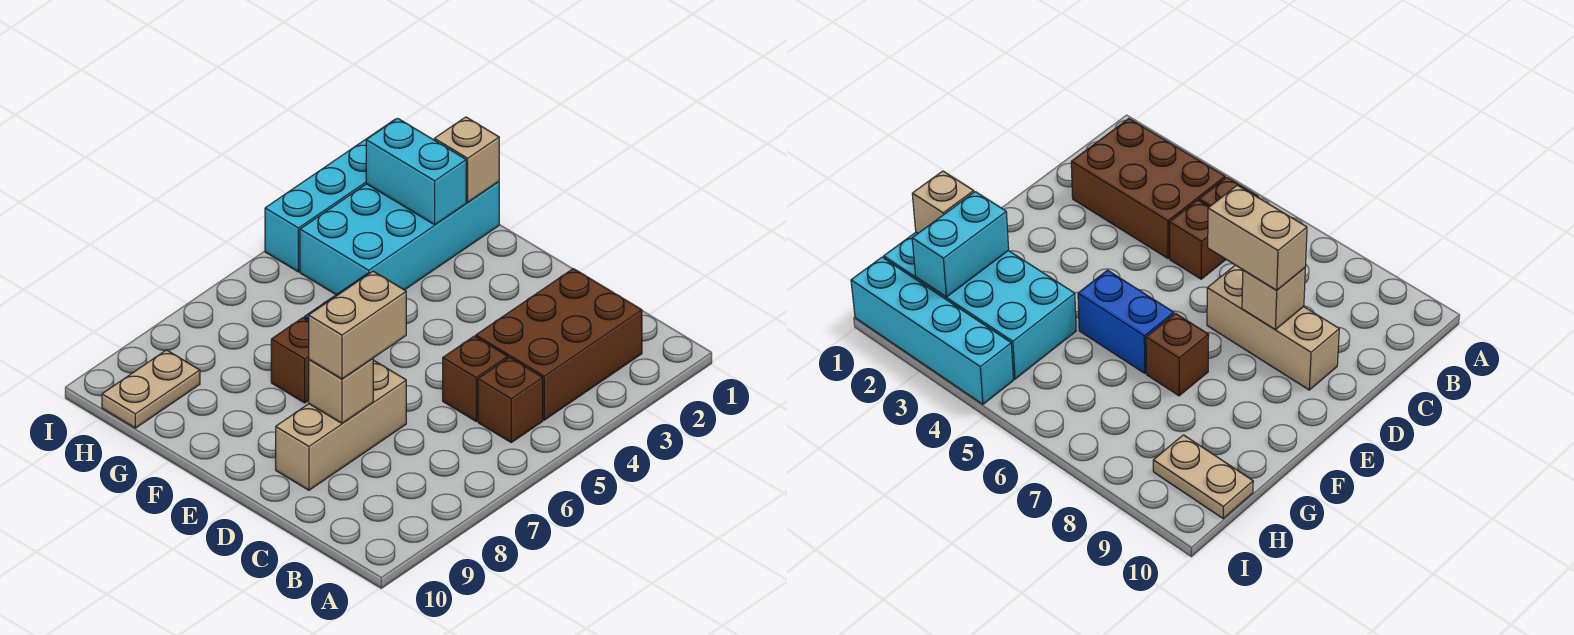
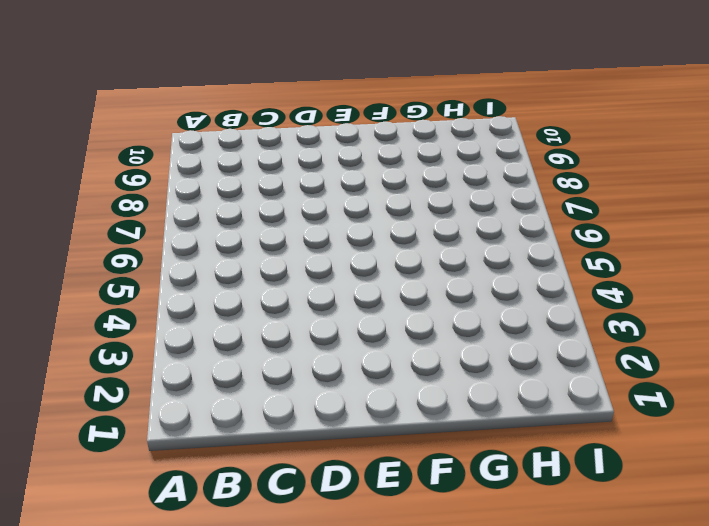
none -> brown brick B2:C4 level 1
none -> brown brick B5 level 1
none -> brown brick C5 level 1

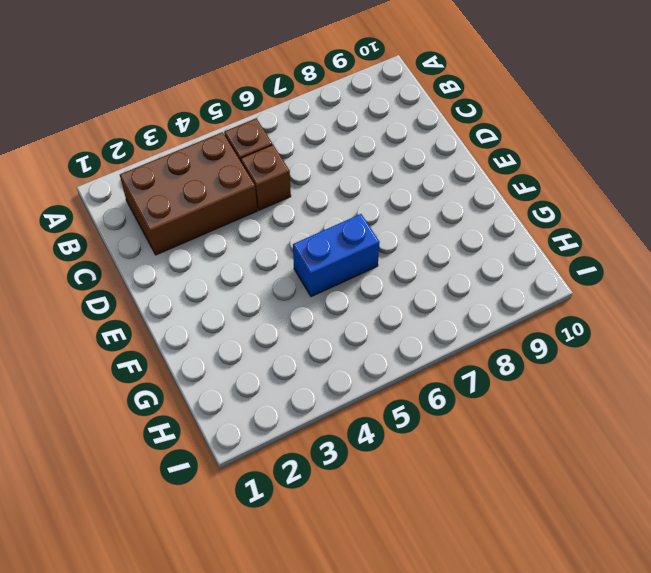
none -> tan brick D7:D9 level 1
none -> brown brick F7 level 1
none -> cyan brick G1:H4 level 1

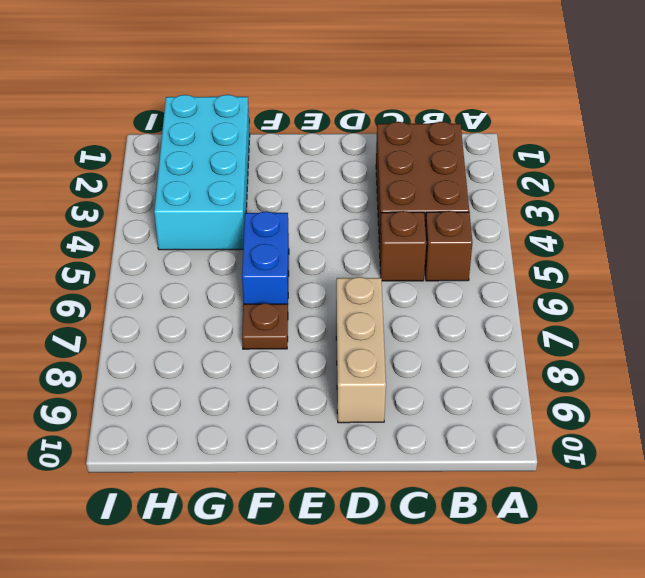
brown plate F7 level 1 -> brown brick F7 level 1
none -> tan plate H9:H10 level 1
none -> cyan brick I1:I4 level 1
none -> tan brick D8 level 2

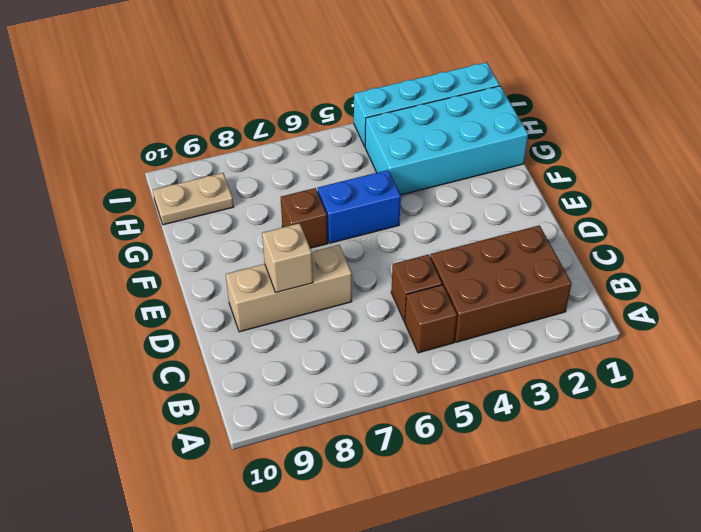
none -> tan brick G1 level 2
none -> cyan brick G2:H2 level 2
none -> tan brick D7:D8 level 3

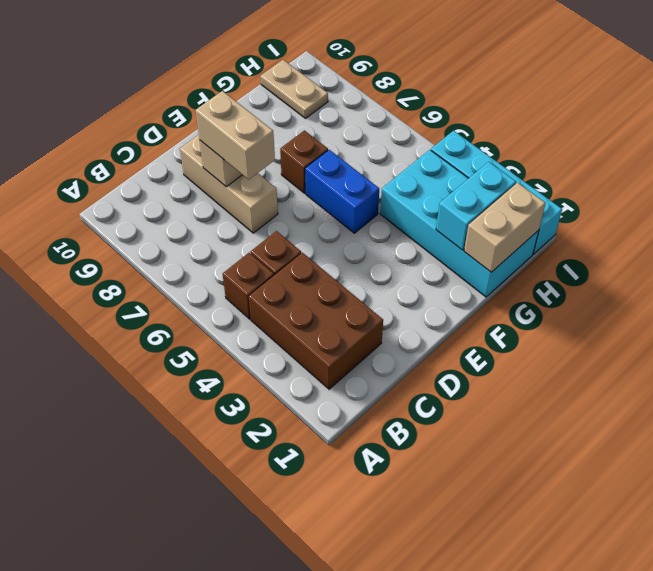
tan brick G1:H1 level 2 -> tan brick G1 level 2

